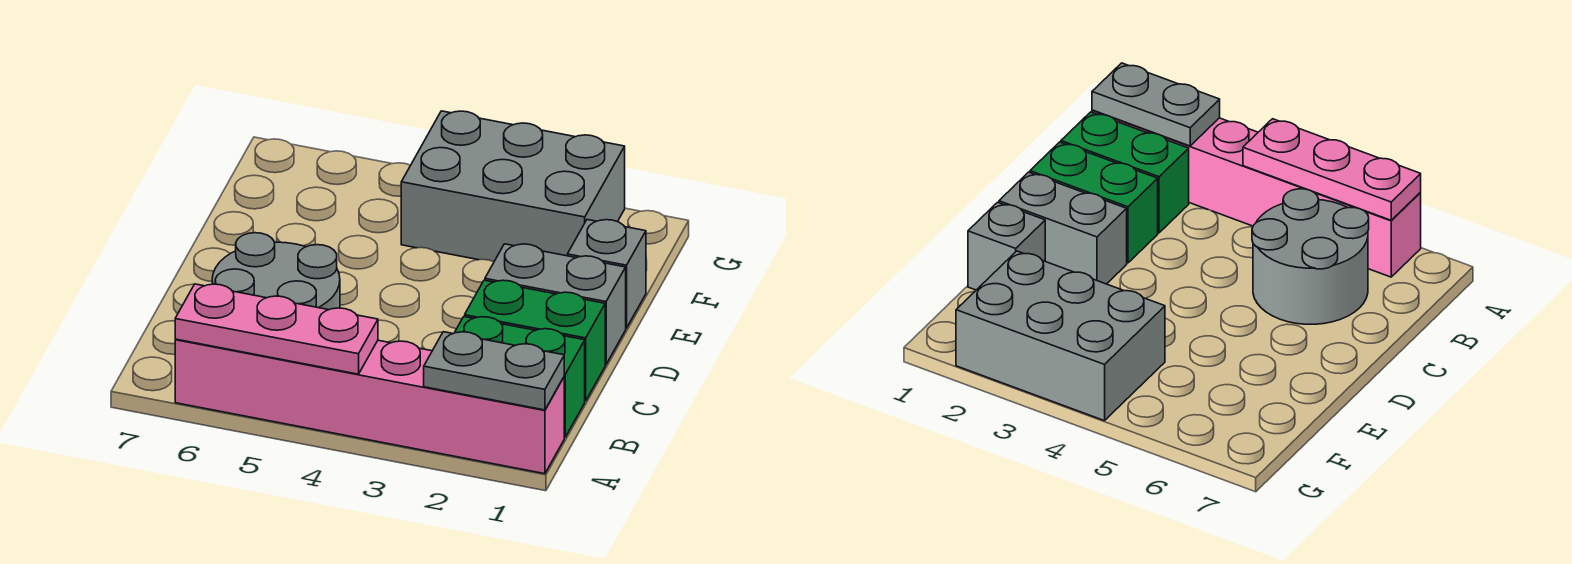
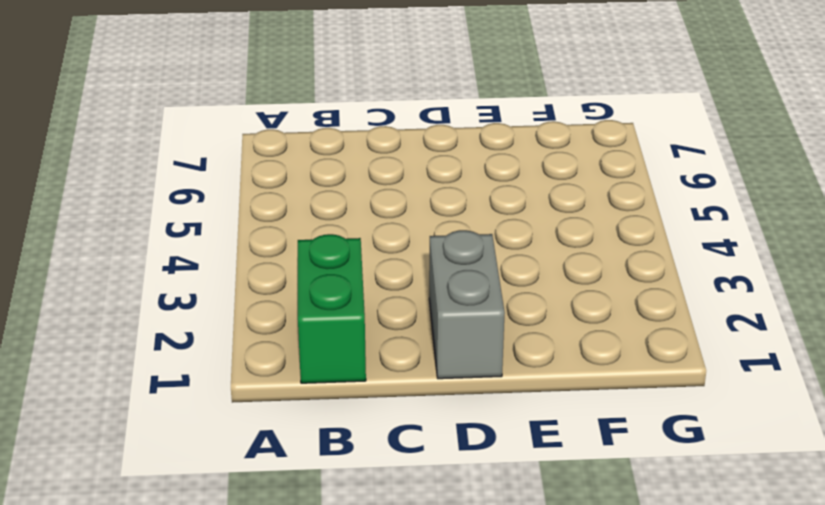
none -> pink brick A1:A6 level 1
none -> grey round brick B5:C6 level 1

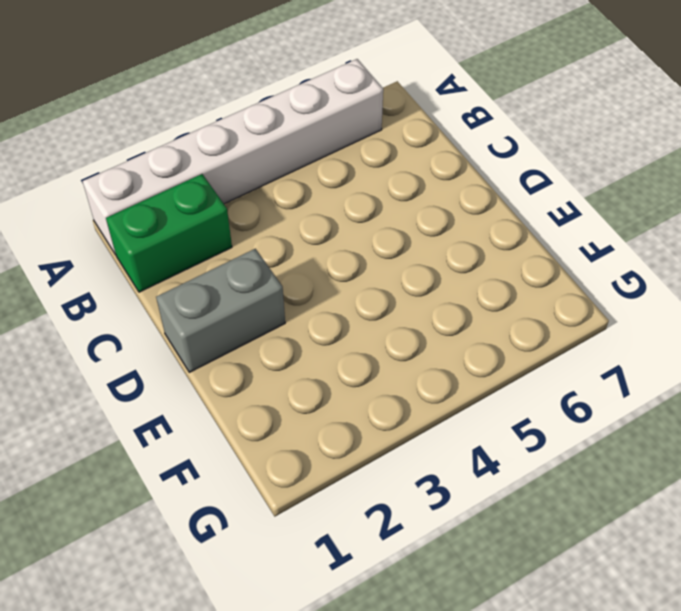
white brick A1:A6 level 1 -> pink brick A1:A6 level 1
none -> grey round brick B5:C6 level 1
none -> green brick C1:C2 level 1

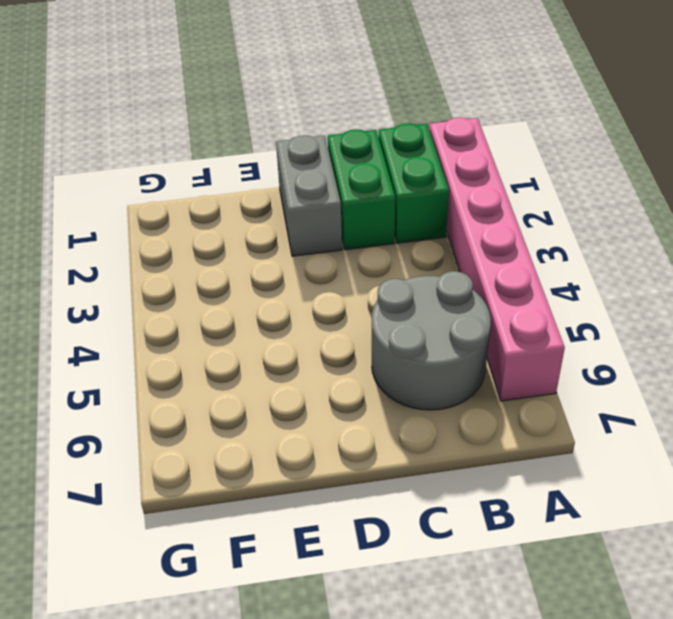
none -> grey brick E1 level 1
none -> grey brick F2:G4 level 1

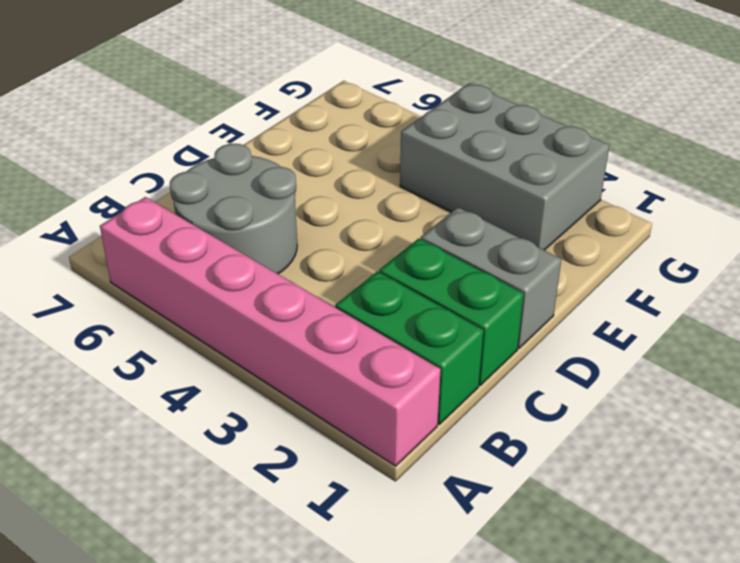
none -> grey brick E1 level 1
none -> grey plate A1:A2 level 2

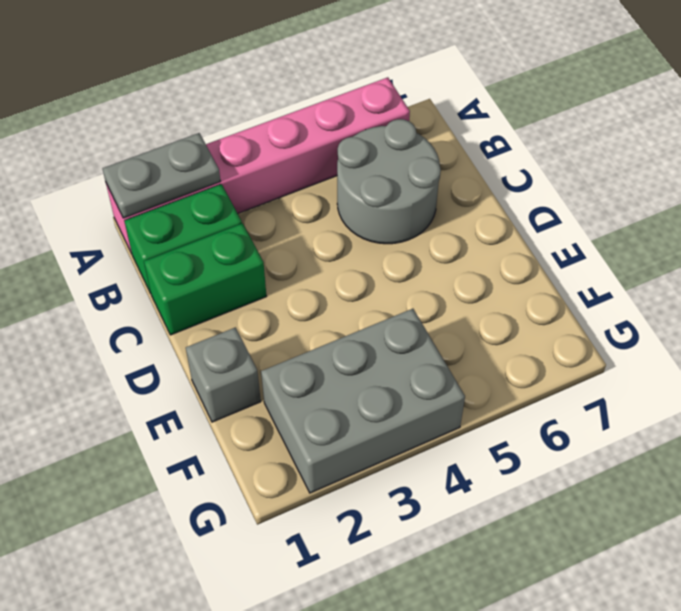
none -> grey brick D1:D2 level 1
none -> pink plate A4:A6 level 2

